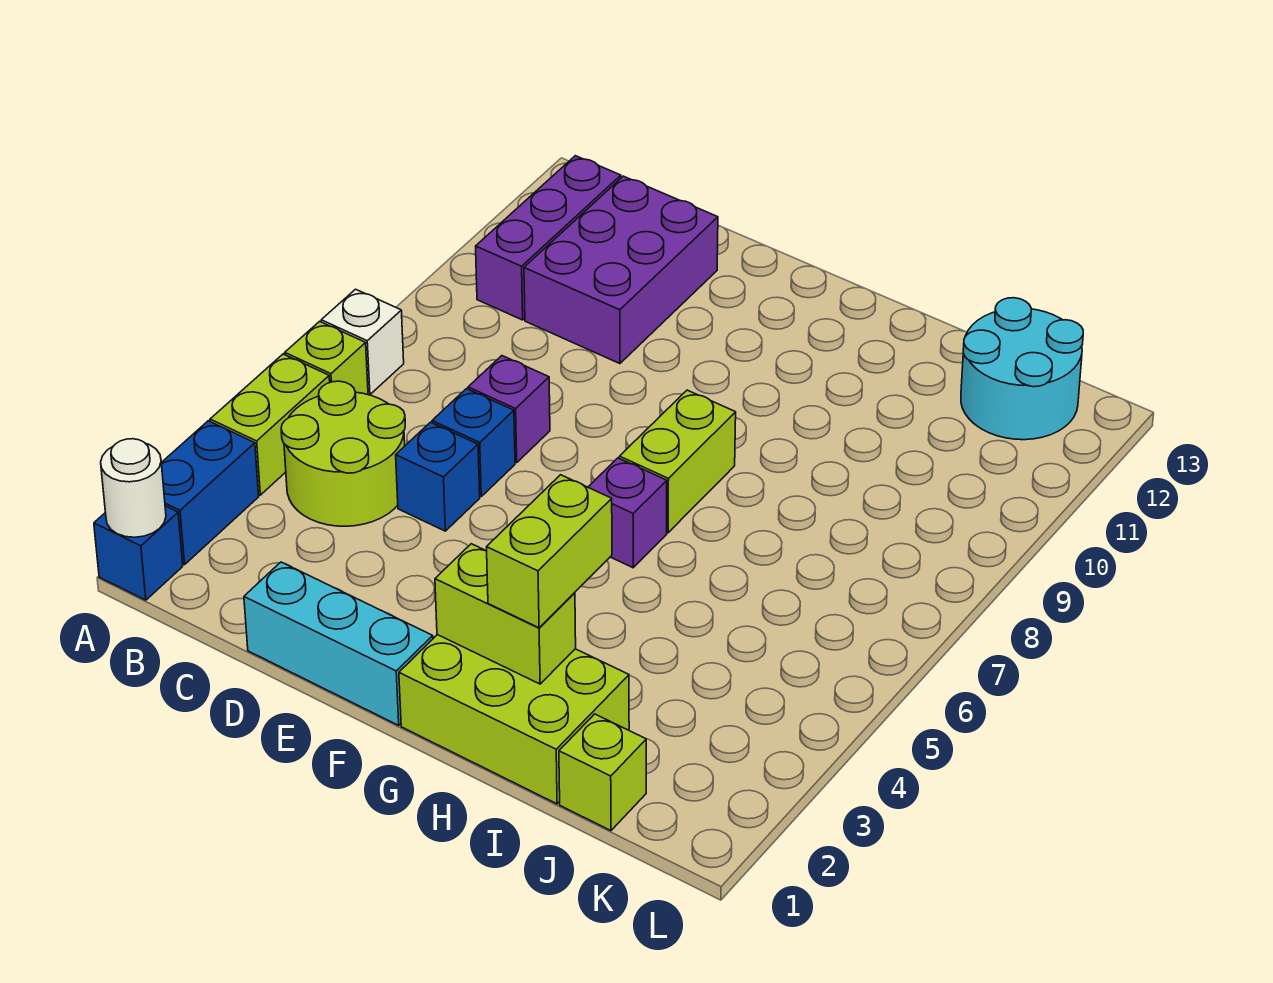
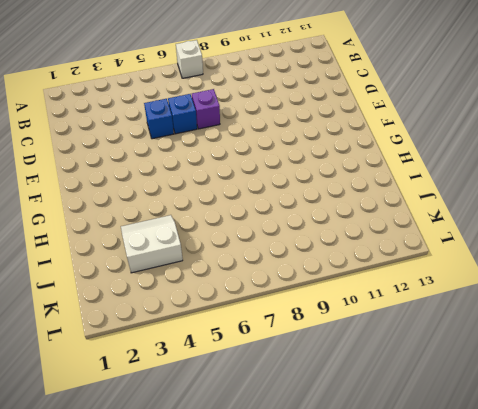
white slope I3:J4 level 1 top J -> none
none -> blue brick A1 level 1
none -> blue brick A2:A3 level 1
none -> lime brick A4:A5 level 1

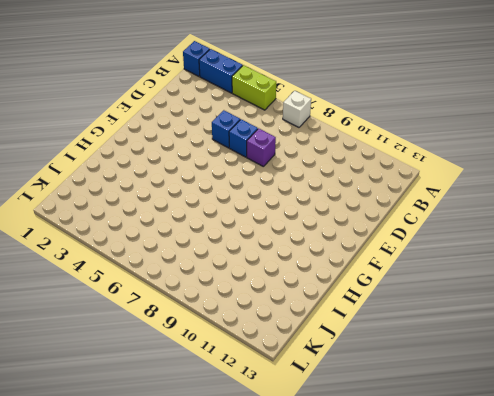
none -> lime brick A6 level 1
none -> lime round brick B4:C5 level 1
none -> purple brick B10:B12 level 1

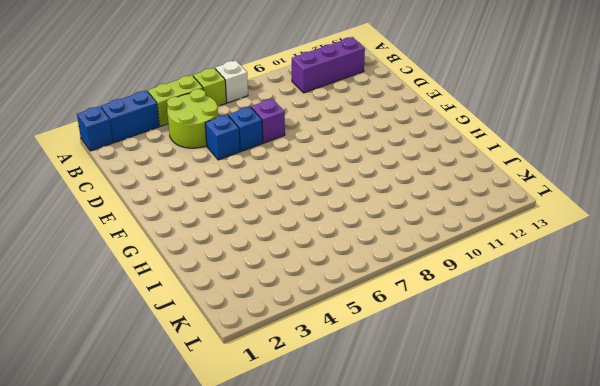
none -> purple brick C10:D12 level 1
none -> cyan brick D1:F1 level 1
none -> lime brick G1:I2 level 1

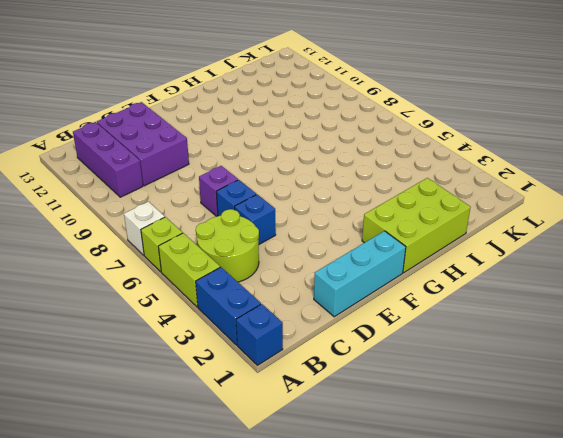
none -> purple brick G6 level 1
none -> lime brick G7:G8 level 1
none -> lime brick J1 level 1

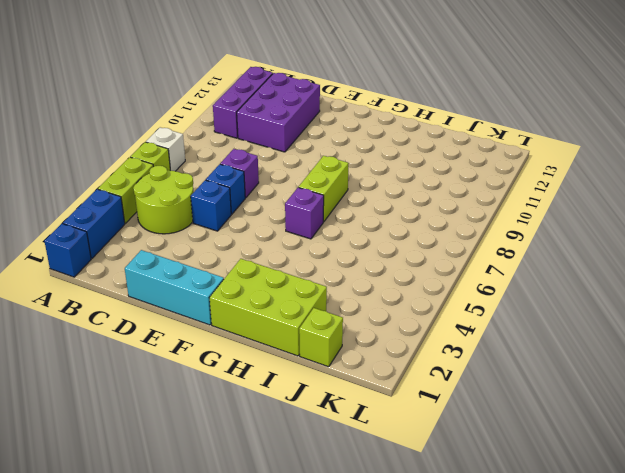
none -> cyan round brick J12:K13 level 1
none -> white round brick A1 level 2
none -> lime brick G2:H2 level 2

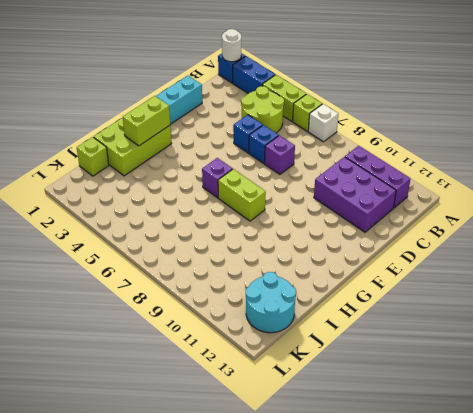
none -> lime brick H2:H3 level 3

